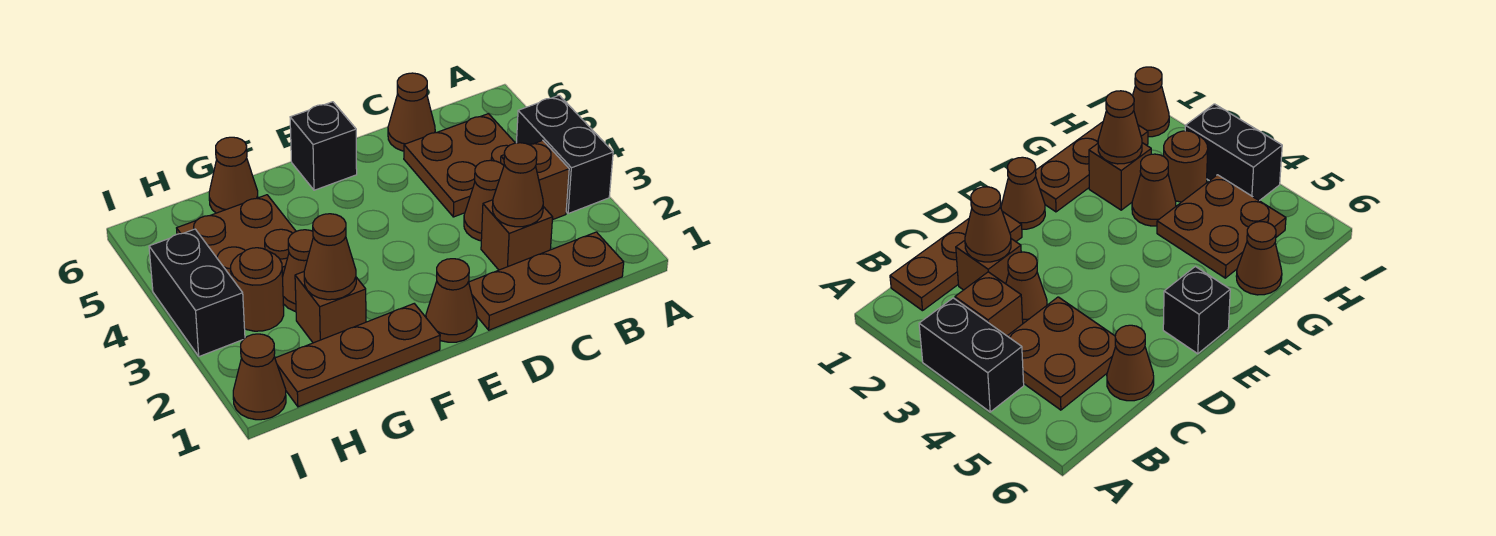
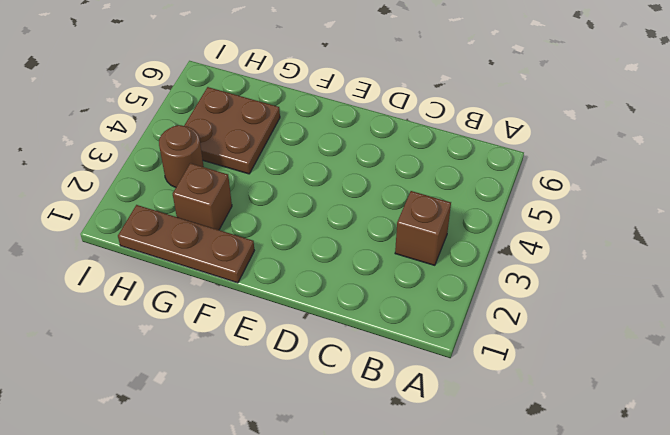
none -> black brick A3:A4 level 1
none -> brown plate B1:D1 level 1
none -> brown plate B4:C5 level 1

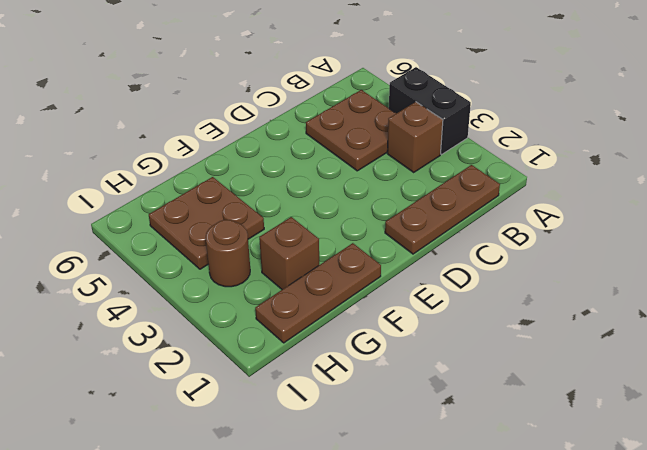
none -> brown brick C2 level 1
none -> brown cone C3 level 1
none -> brown cone C6 level 1

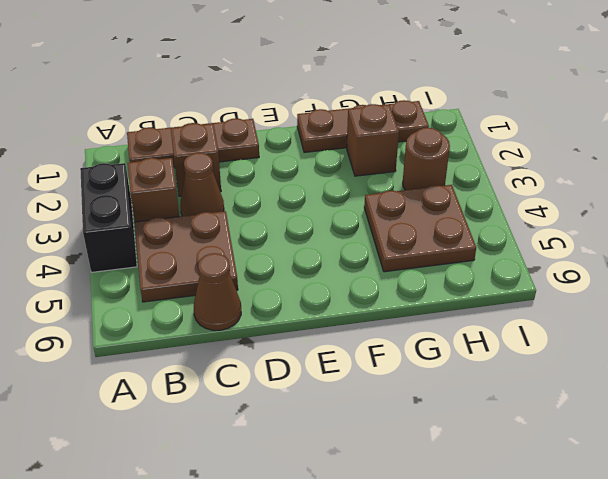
none -> brown cone E1 level 1
none -> black brick E6 level 1
none -> brown cone G3 level 1

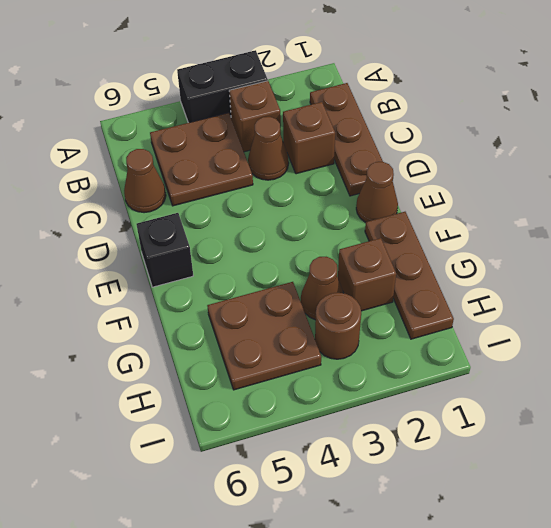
none -> brown cone G6 level 1
none -> brown cone I1 level 1
none -> black brick I3:I4 level 1

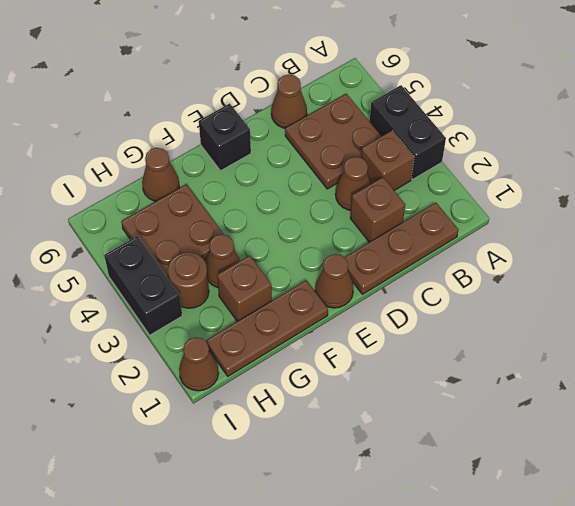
none -> brown cone C2 level 2
none -> brown cone G2 level 2

